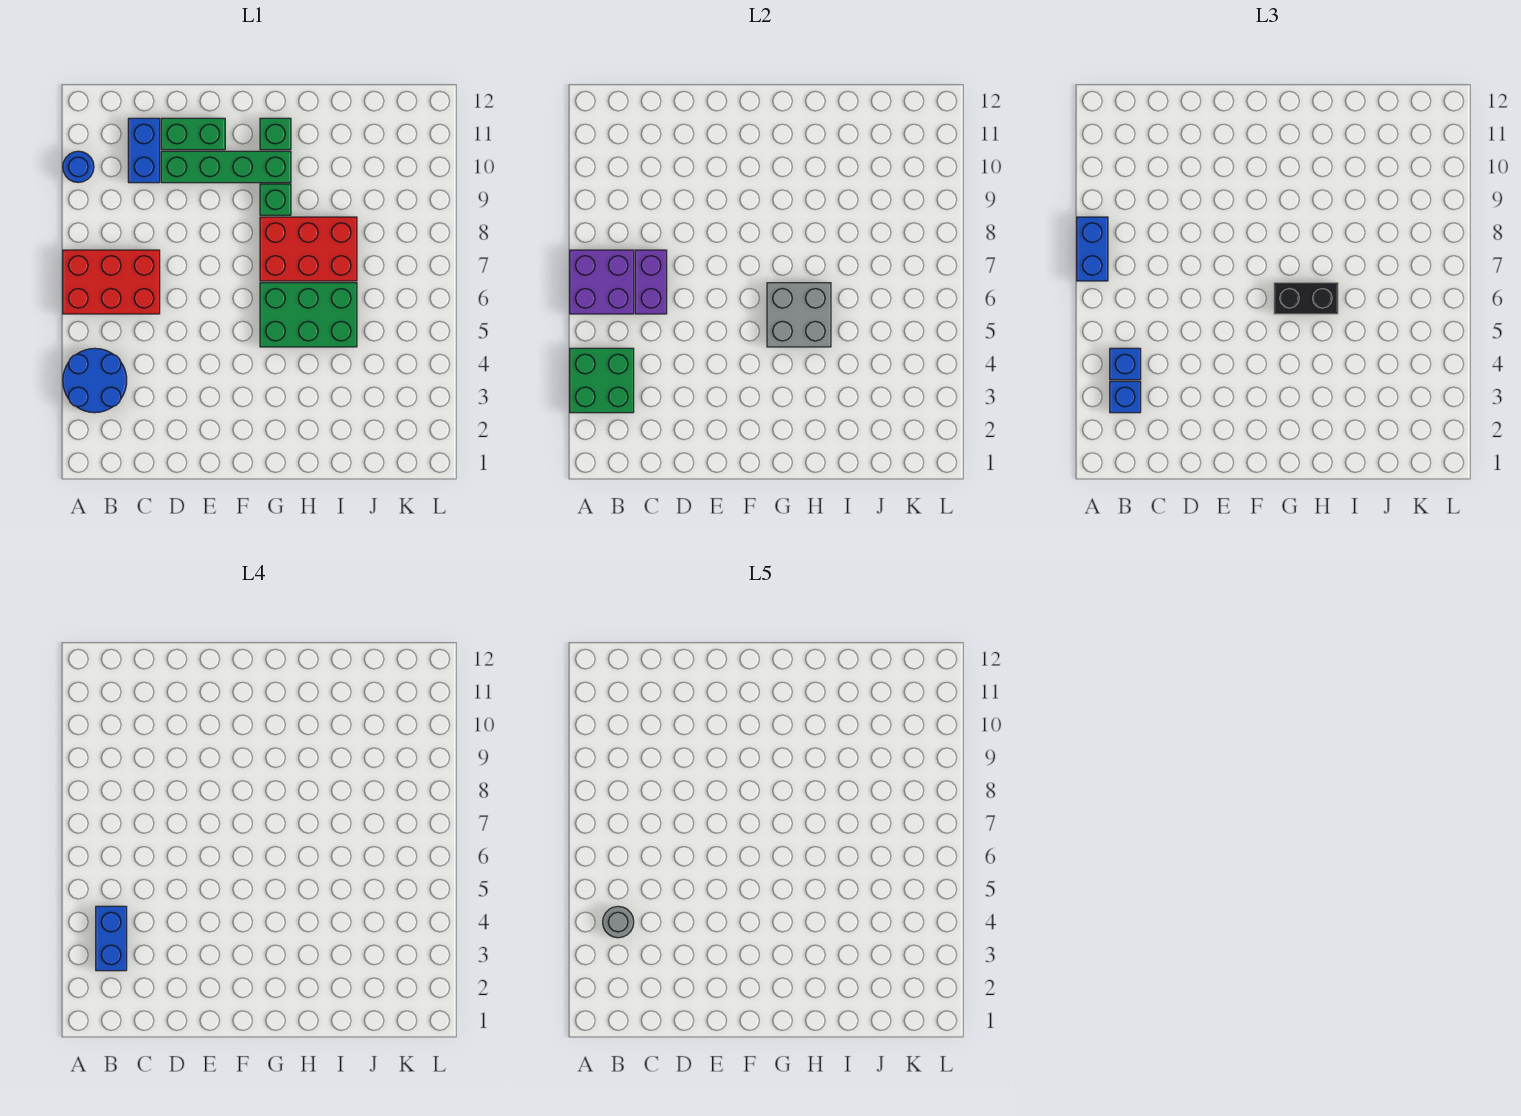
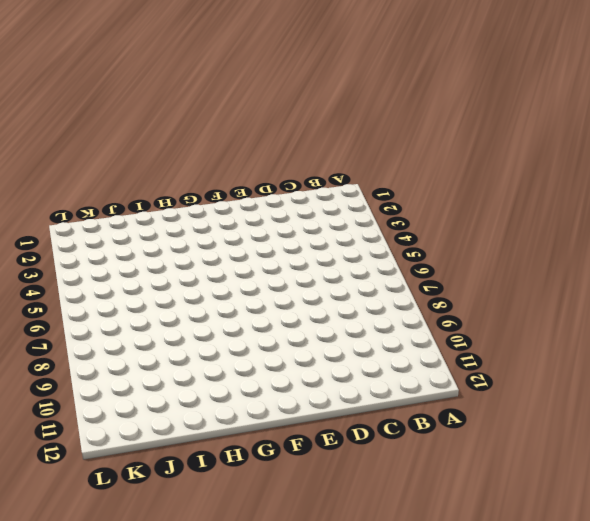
none -> blue round brick A3:B4 level 1
none -> red brick A6:C7 level 1
none -> blue round brick A10 level 1

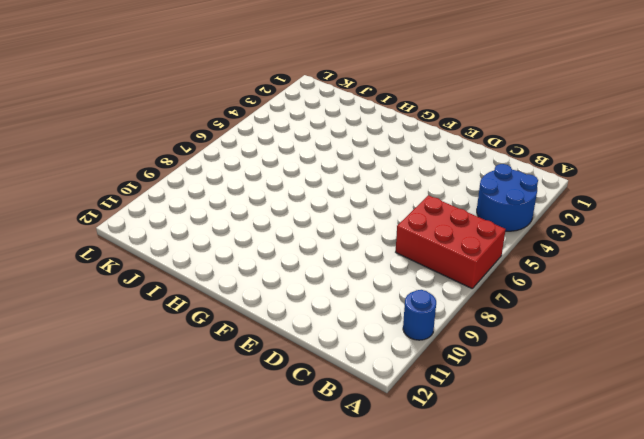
none -> blue brick C10:C11 level 1
none -> green brick D10:G10 level 1
none -> green brick D11:E11 level 1

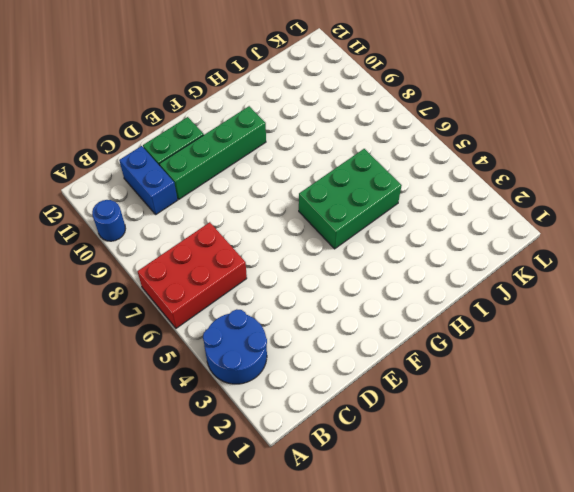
none -> red brick G7:I8 level 1
none -> green brick G9 level 1
none -> green brick G11 level 1

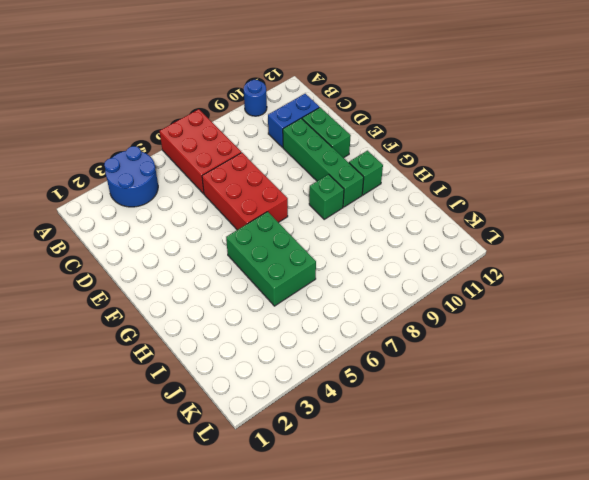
red brick D6:F7 level 1 -> red brick G7:I8 level 1
none -> green brick A3:B4 level 2
none -> purple brick A6:B7 level 2
none -> purple brick C6:C7 level 2

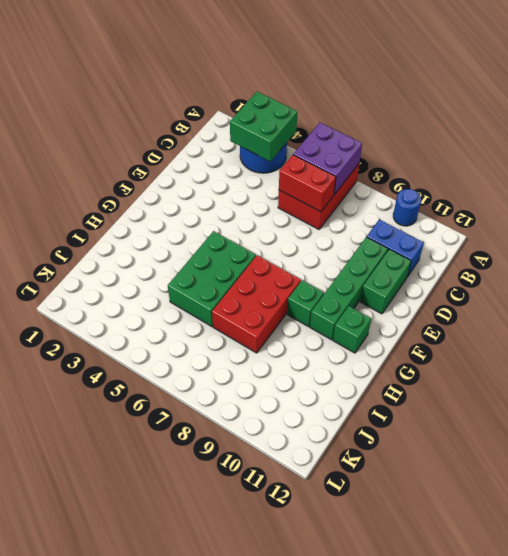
red brick C6:C7 level 2 -> purple brick C6:C7 level 2
none -> grey brick G5:H6 level 2
none -> blue brick A7:A8 level 3
none -> blue brick B3 level 3

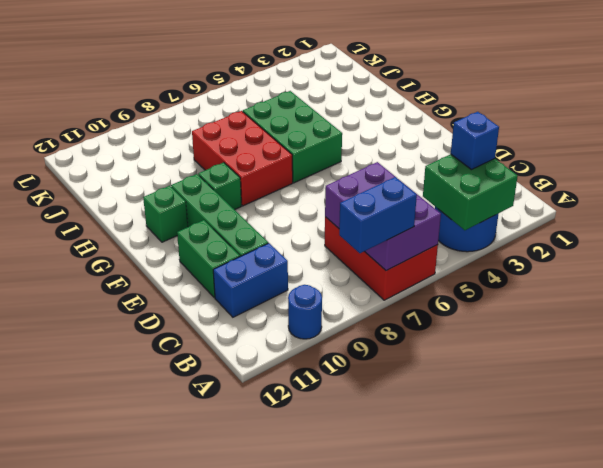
none -> grey brick G5:H6 level 2
none -> blue brick B4 level 3
none -> black brick G6:H6 level 3

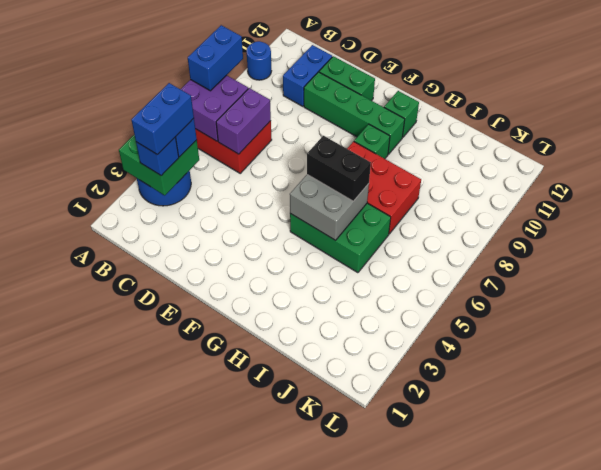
none -> grey round brick B4 level 5

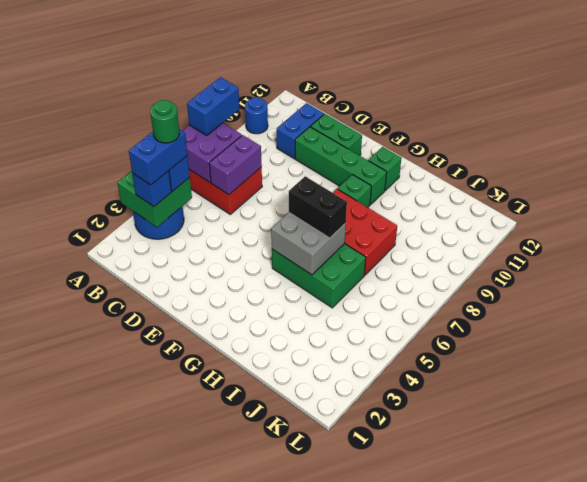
green round brick B4 level 5 -> grey round brick B4 level 5

